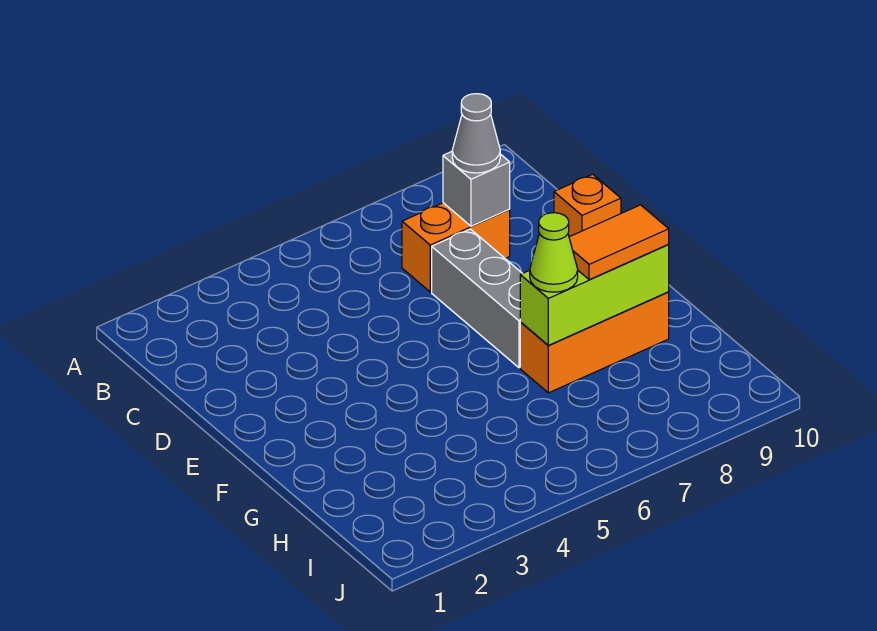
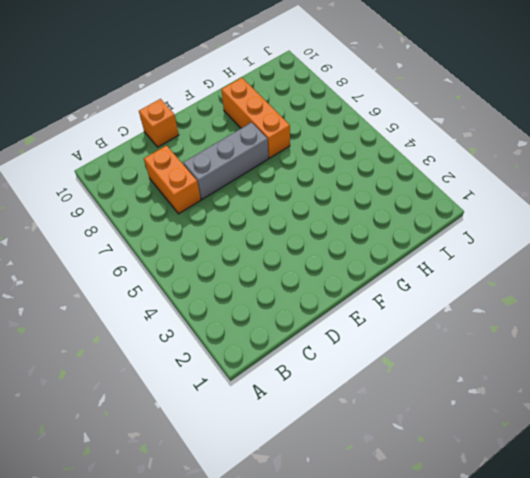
none -> grey brick C8 level 2
none -> lime brick G7:G9 level 2

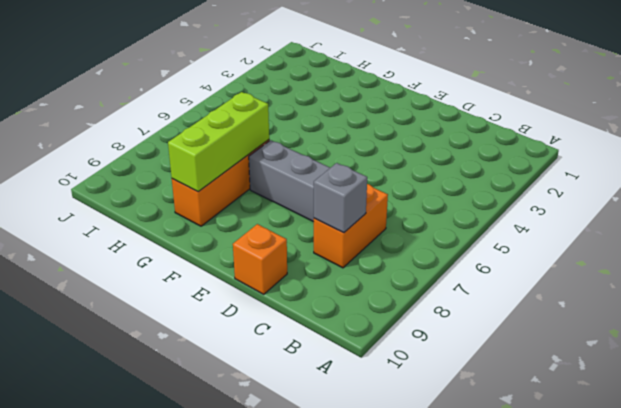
none -> grey cone C8 level 3
none -> lime cone G7 level 3

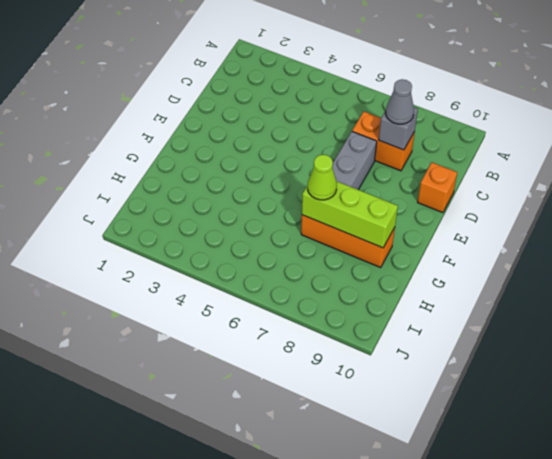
none -> orange tile G8:G9 level 3

